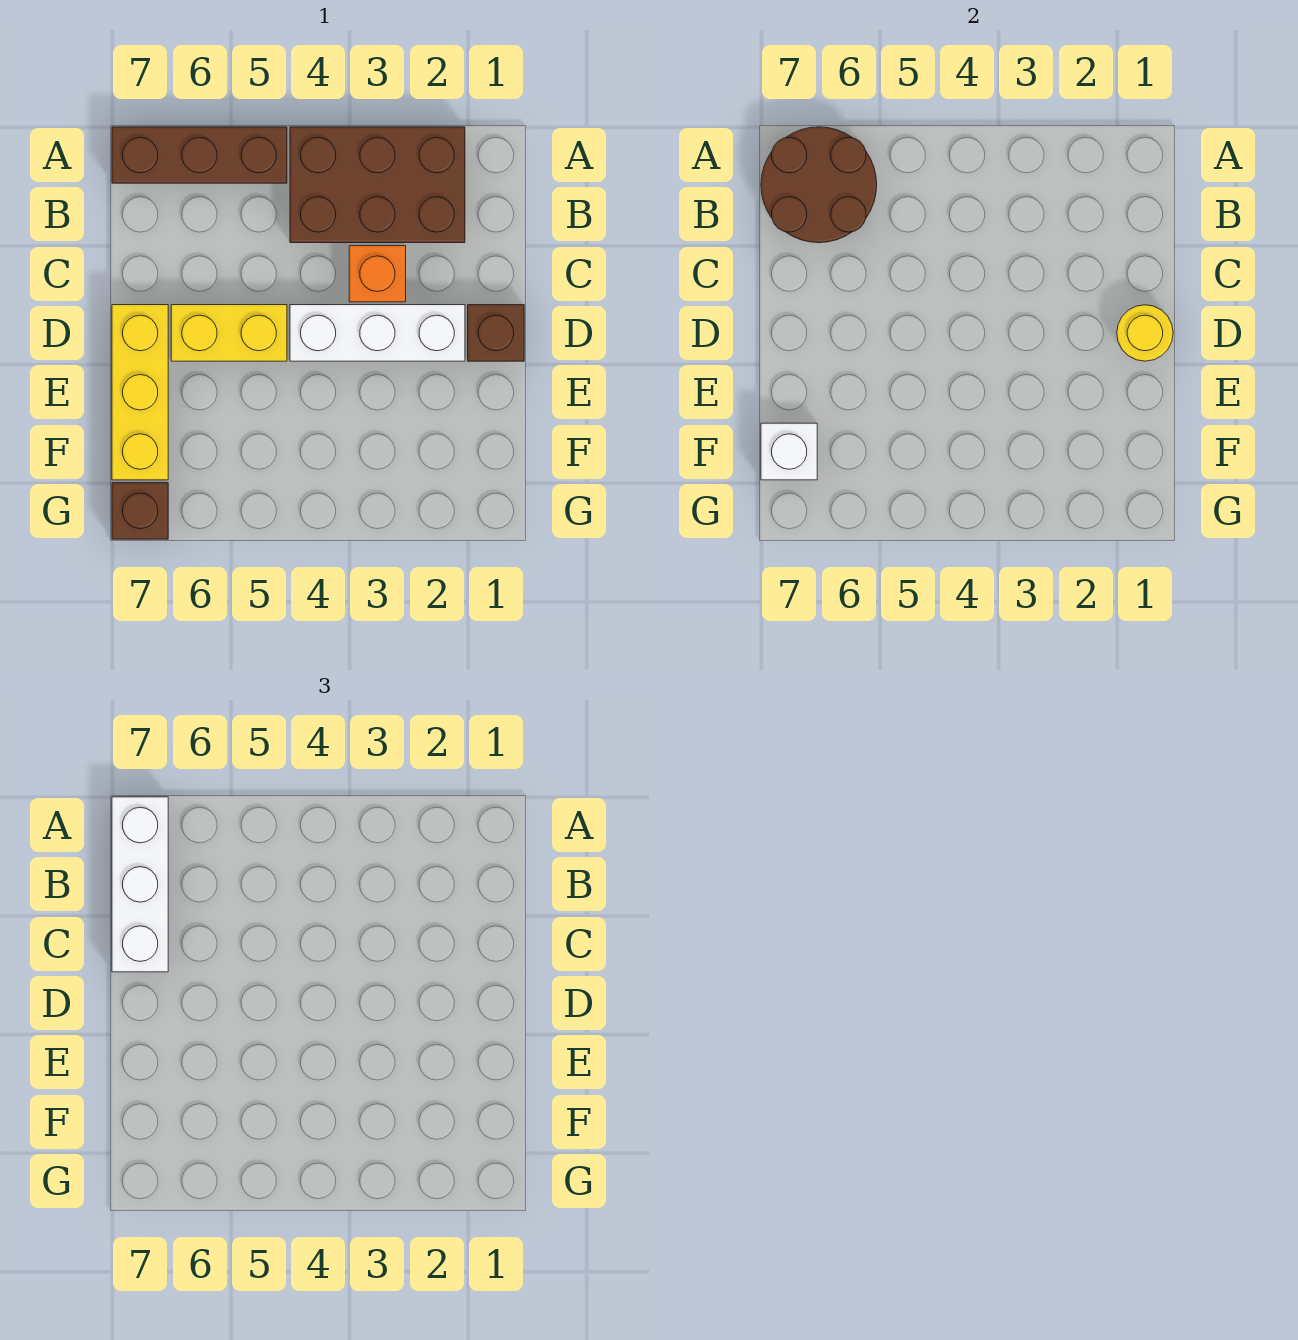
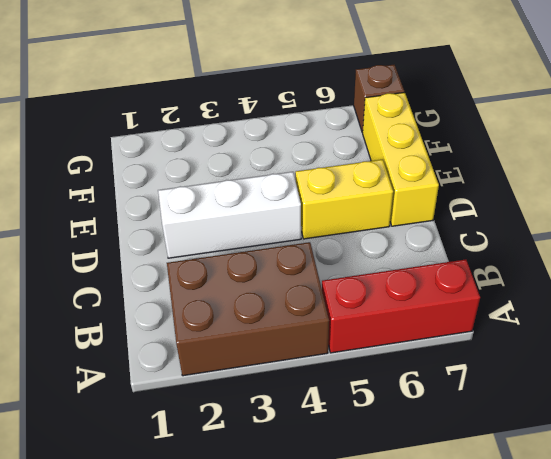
red brick A5:A7 level 1 -> brown brick A5:A7 level 1
none -> orange brick C3 level 1
none -> brown brick D1 level 1
none -> brown round brick A6:B7 level 2

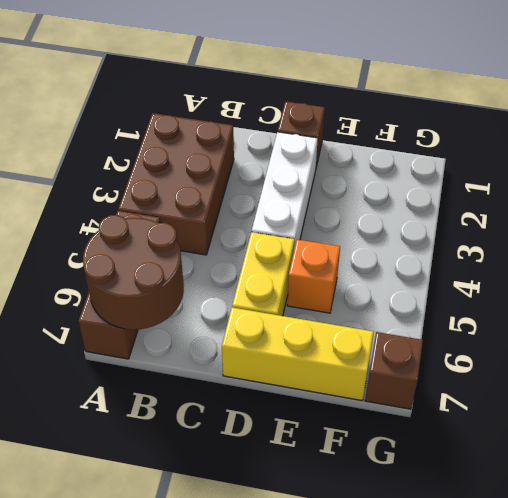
orange brick E5 level 1 -> orange brick C3 level 1
none -> yellow round brick D1 level 2
none -> white brick F7 level 2
none -> white brick A7:C7 level 3

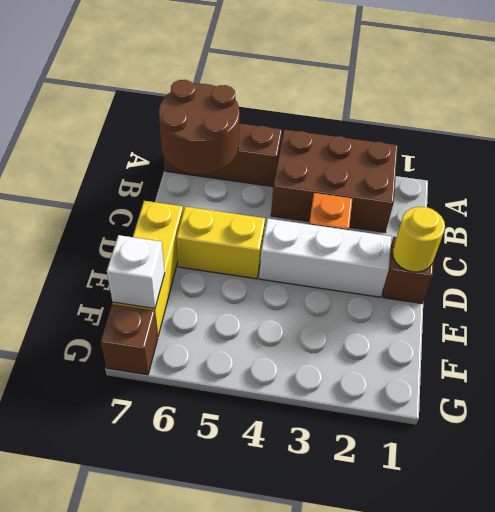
none -> white brick A7:C7 level 3

